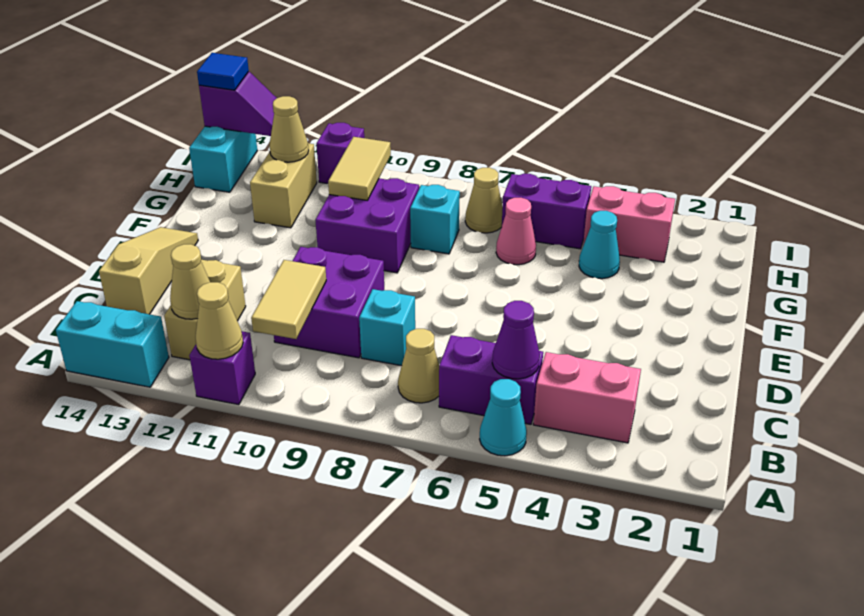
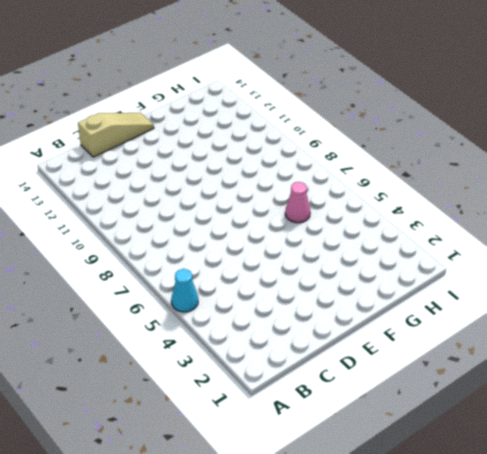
none -> purple brick A11 level 1
none -> cyan brick A13:A14 level 1
none -> pink brick B3:B4 level 1

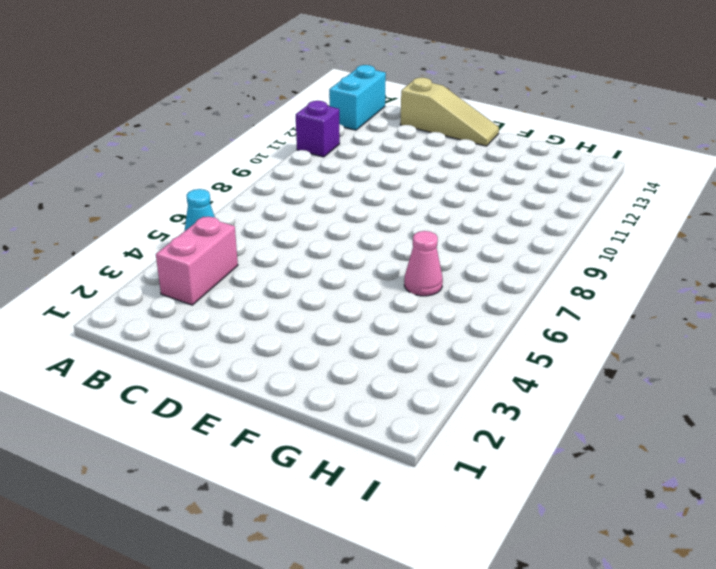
none -> purple brick B5:B6 level 1
none -> tan cone B7 level 1
none -> tan brick B12:C12 level 1

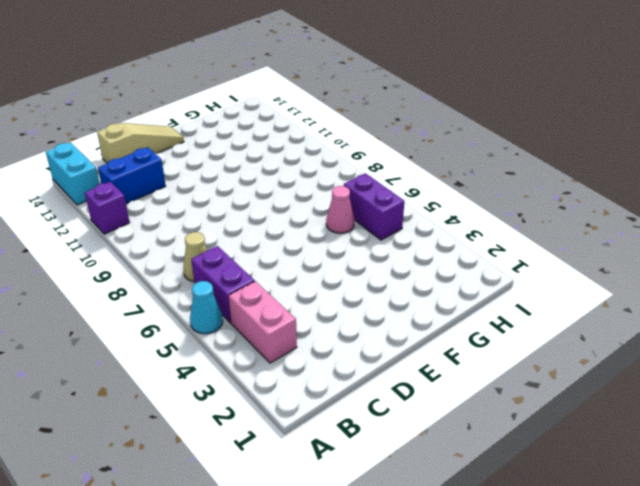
blue brick B12:C12 level 1 -> tan brick B12:C12 level 1
none -> cyan brick C8 level 1
none -> purple brick C9:D10 level 1
none -> purple brick F9:G10 level 1

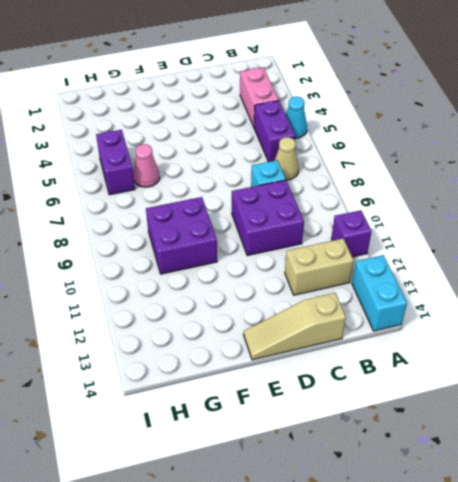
none -> cyan cone G4 level 1
none -> cyan brick G8 level 1
none -> tan brick G12:H12 level 1

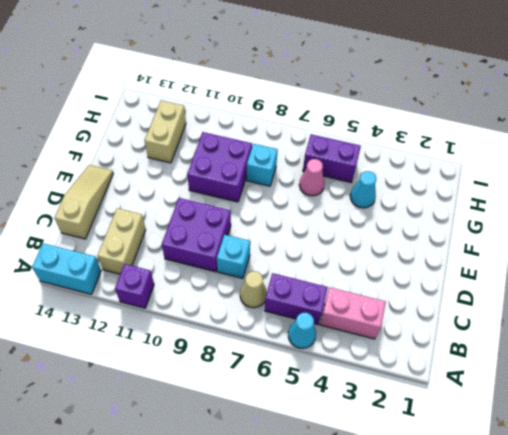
none -> pink brick H3:H4 level 1
none -> tan cone H7 level 1
none -> cyan brick H14:I14 level 1

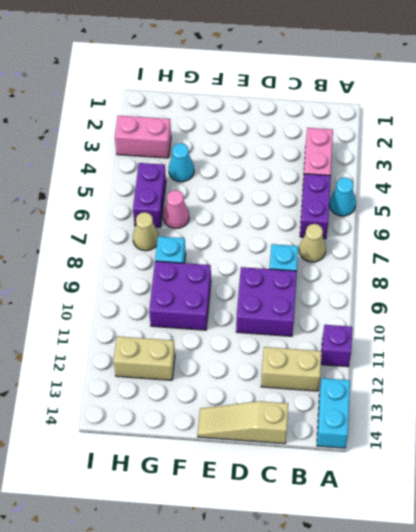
pink brick H3:I3 level 1 -> pink brick H3:H4 level 1
none -> cyan brick H14:I14 level 1
none -> purple brick I11 level 1
none -> tan cone A11 level 2

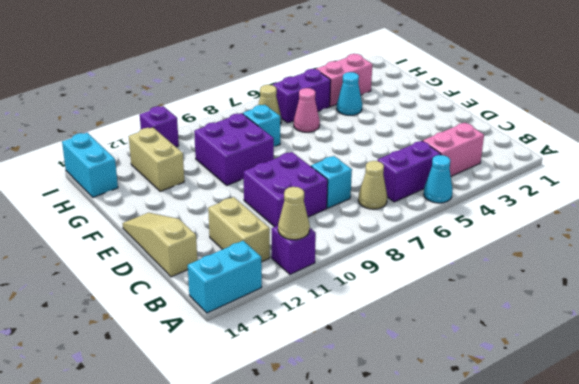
none -> purple cone B5 level 2
none -> tan tile B10:C10 level 2
none -> tan cone B12 level 2

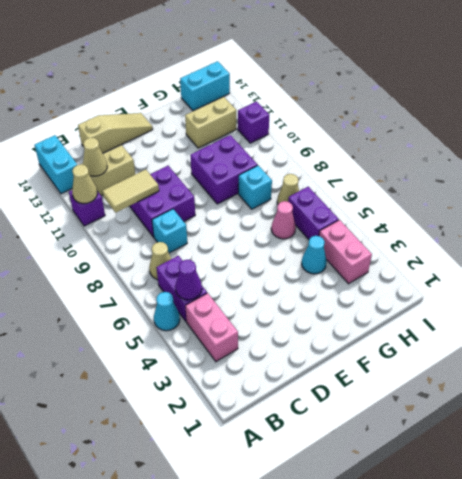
none -> tan tile G10:H10 level 2
none -> tan cone H12 level 2
none -> purple slope I13:I14 level 2 top 14

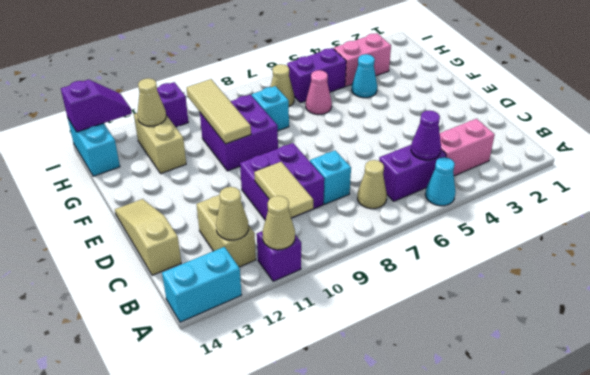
tan tile F10:H10 level 2 -> tan tile G10:H10 level 2
none -> blue tile I14 level 3

